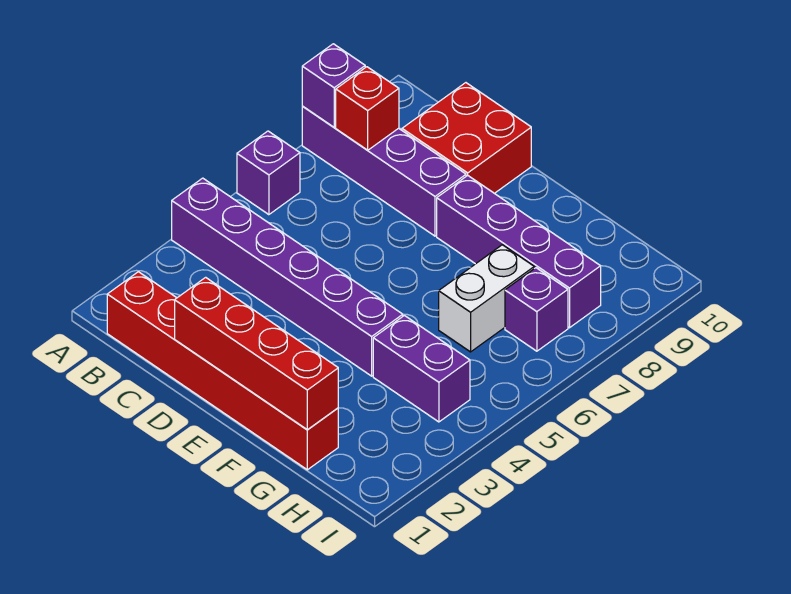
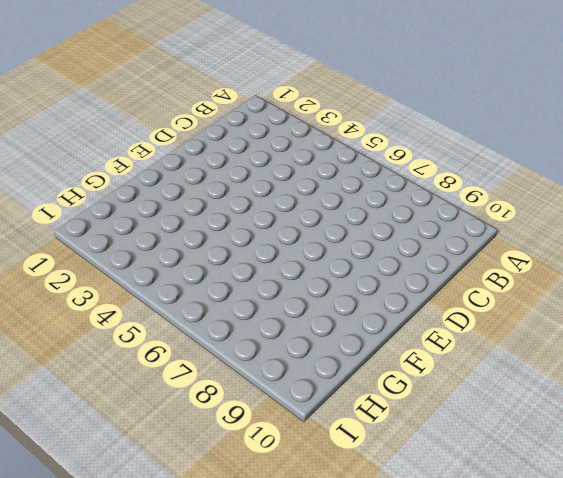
none -> purple brick A4:F4 level 1
none -> purple brick A6 level 1
none -> purple brick A8:D8 level 1

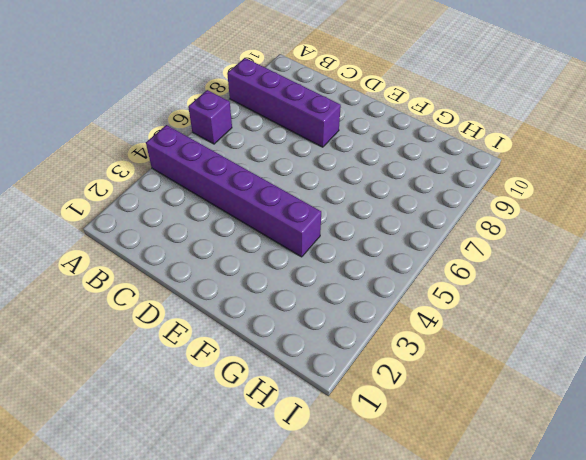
none -> red brick B1:G1 level 1
none -> red brick C9:D10 level 1
none -> purple brick E8:H8 level 1

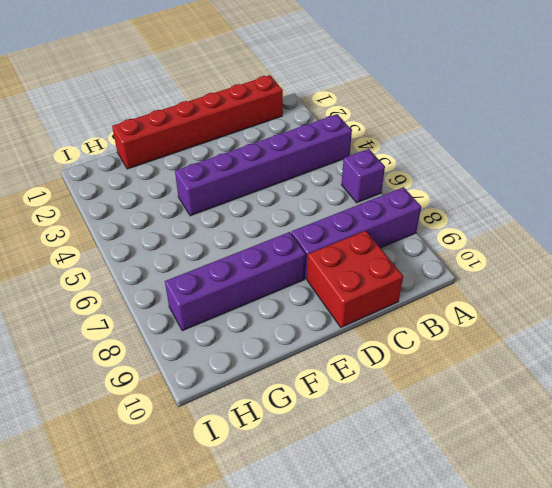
none -> purple brick G4:H4 level 1
none -> white brick G6:G7 level 1
none -> purple brick H7 level 1

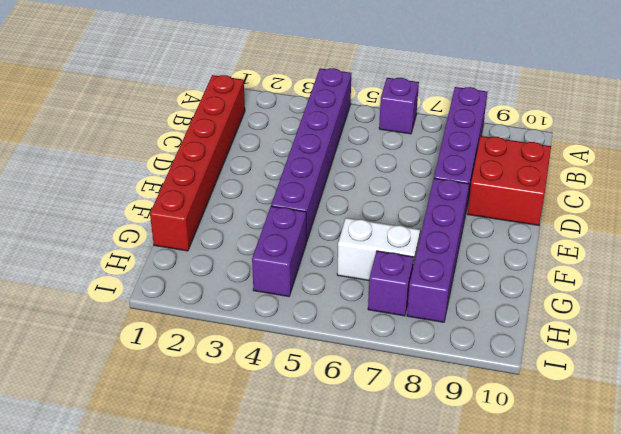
none -> purple brick A8 level 2
none -> red brick B8 level 2
none -> red brick D1:G1 level 2

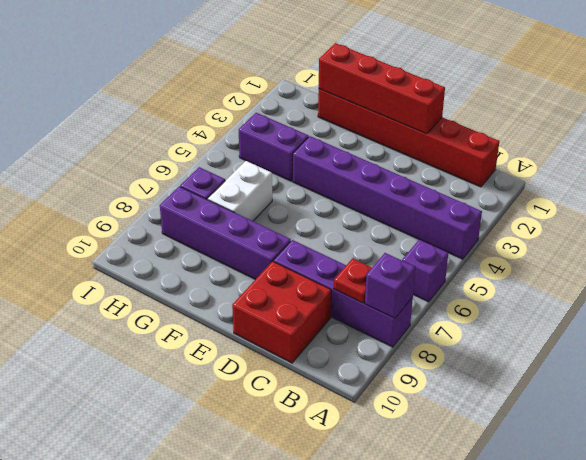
red plate B8 level 2 -> red brick B8 level 2

